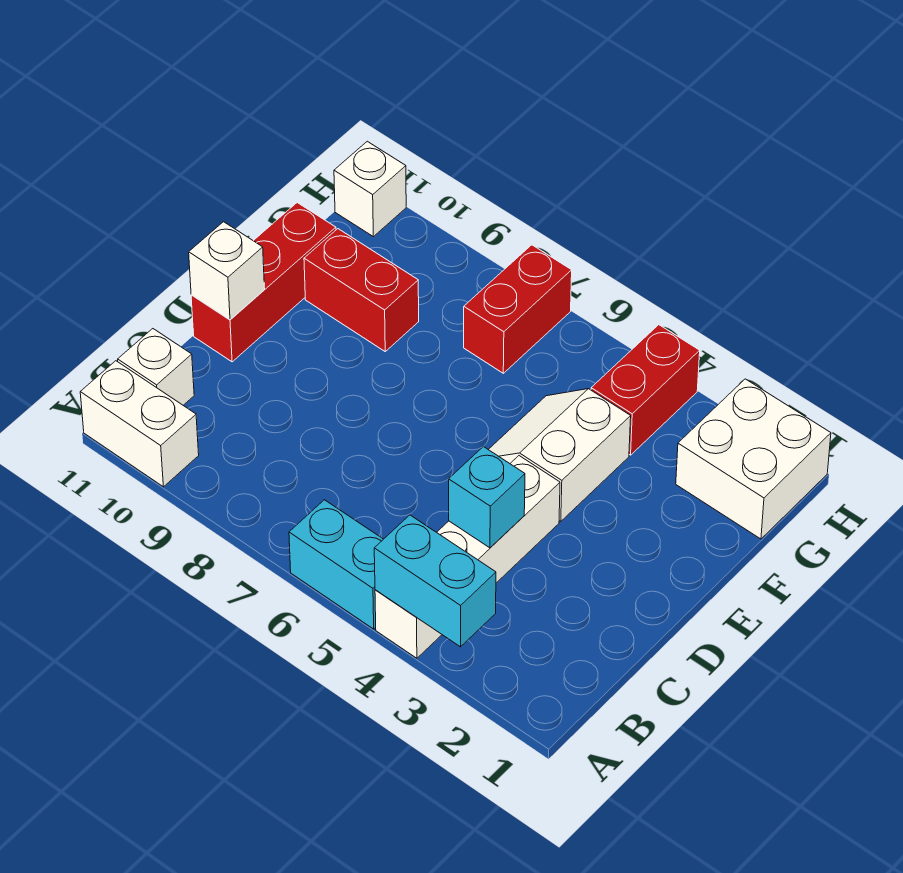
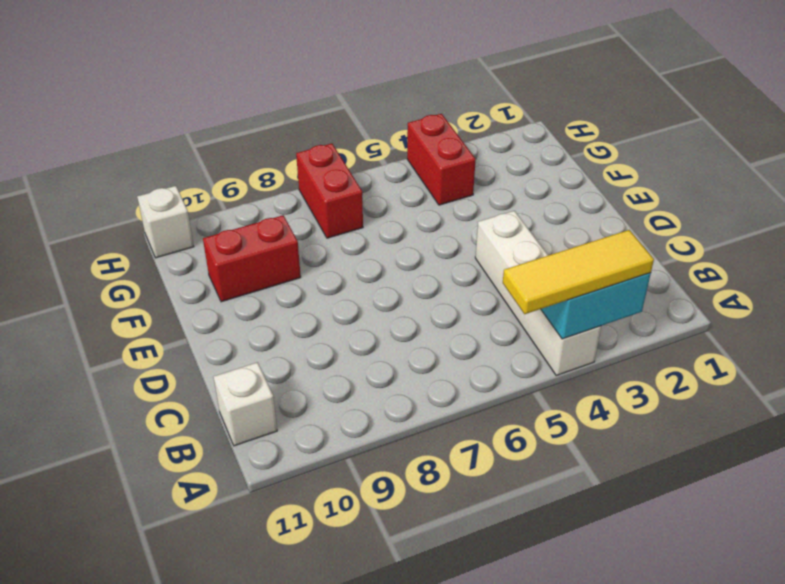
yellow tile A3:A5 level 3 -> none
none -> cyan brick A5:A6 level 1
none -> white brick A10:A11 level 1
none -> red brick D11:F11 level 1

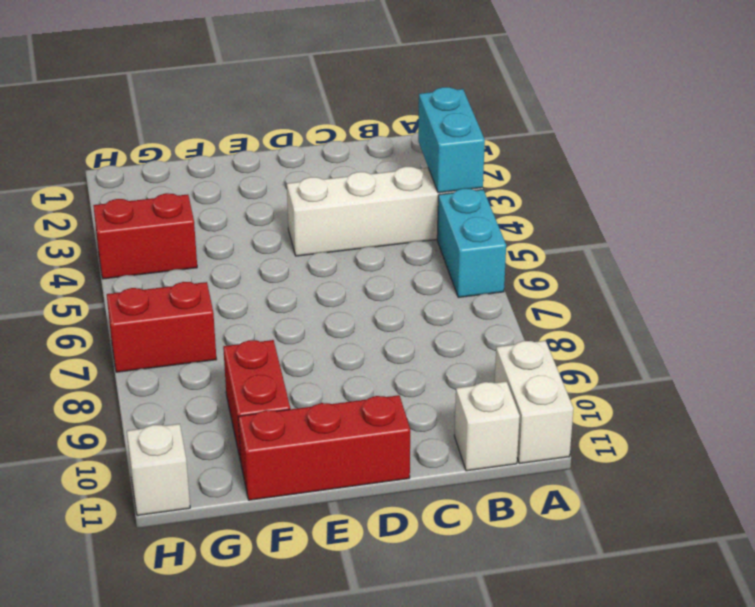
none -> white slope E4:F5 level 1 top 4
none -> white brick G1:H2 level 1
none -> cyan brick C4 level 2

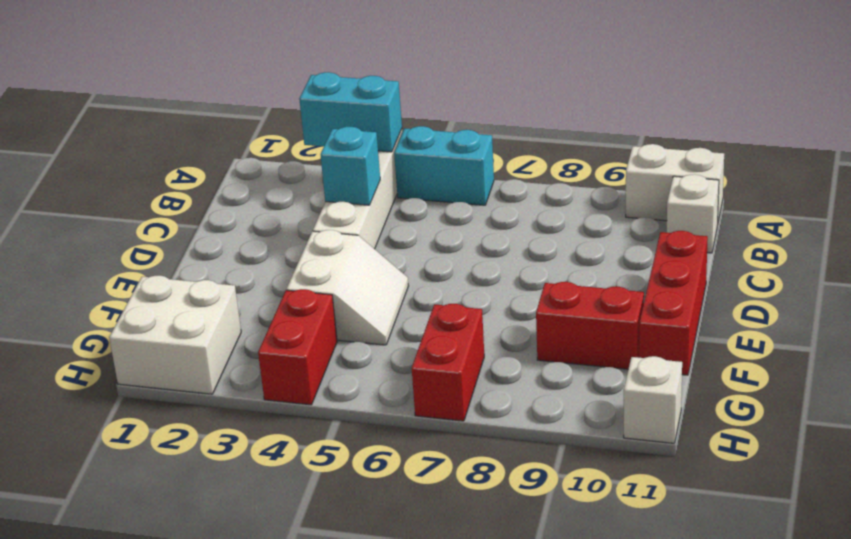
none -> white brick D11 level 2

